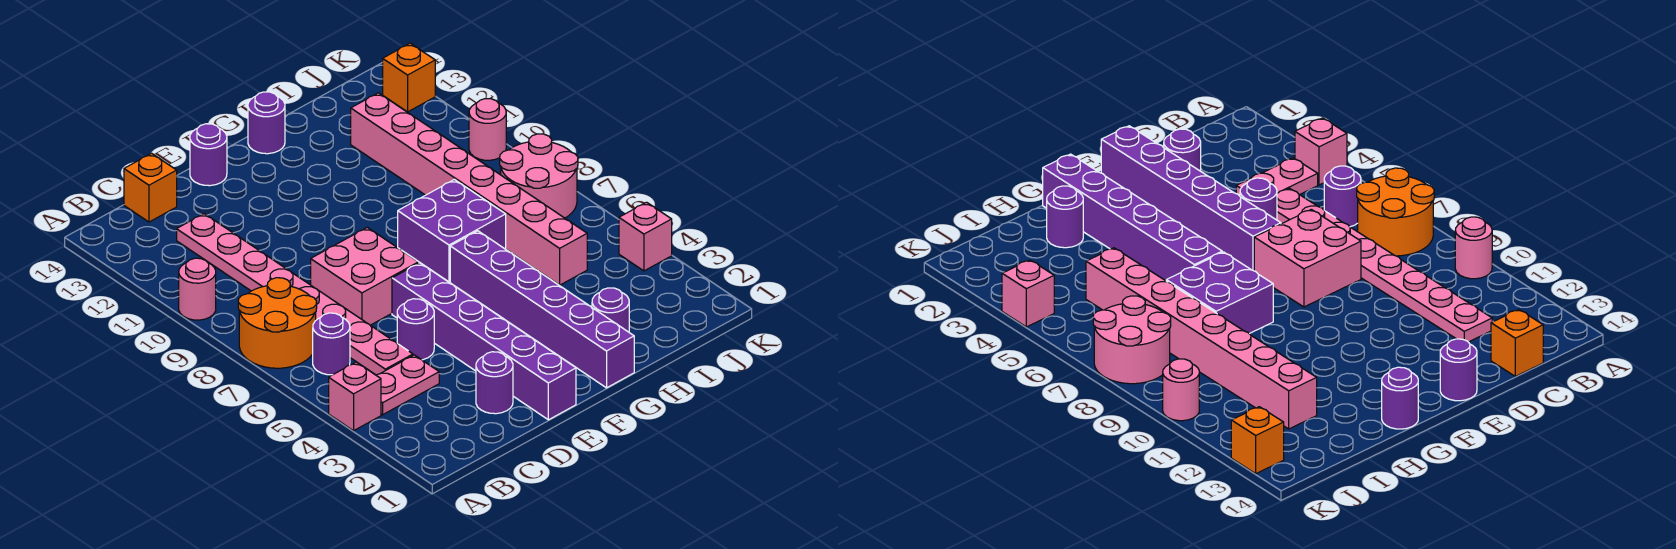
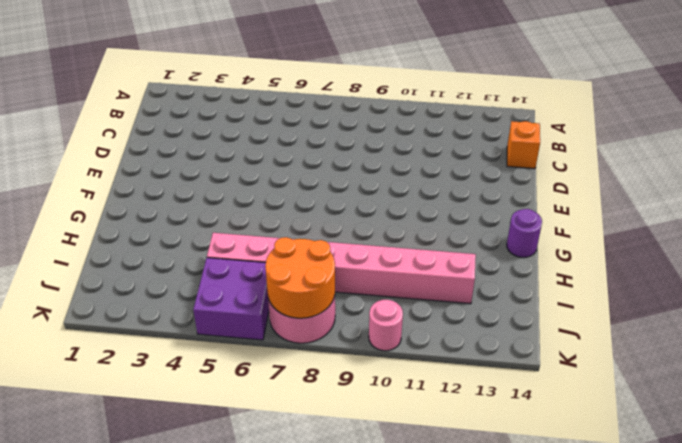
purple brick J5:K6 level 1 -> purple brick G7:H8 level 1
orange round brick J7:K8 level 2 -> orange round brick A7:B8 level 1
none -> pink brick A4 level 1
none -> pink round brick A10 level 1
none -> pink plate B4:C4 level 1

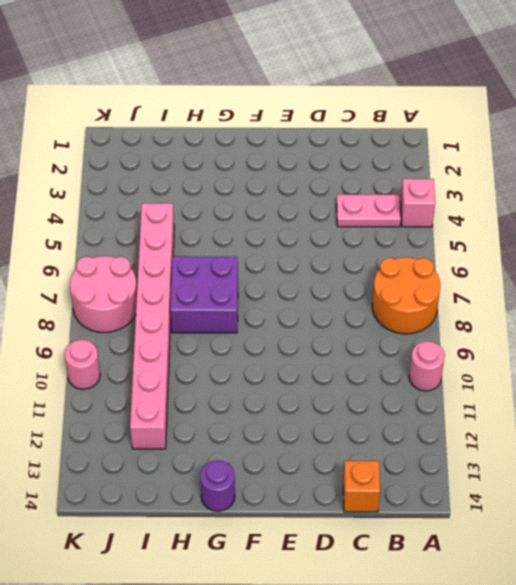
none -> purple round brick B6 level 1
none -> pink plate C5:C12 level 1
none -> purple round brick D2 level 1

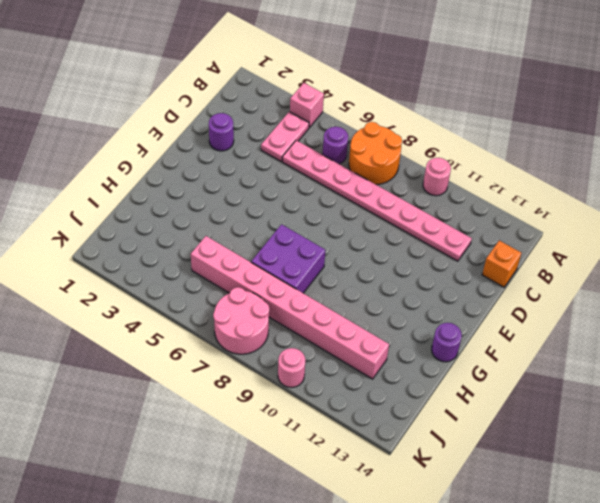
none -> purple round brick D5 level 1
none -> pink brick D7:E8 level 1
none -> purple brick E1:E6 level 1

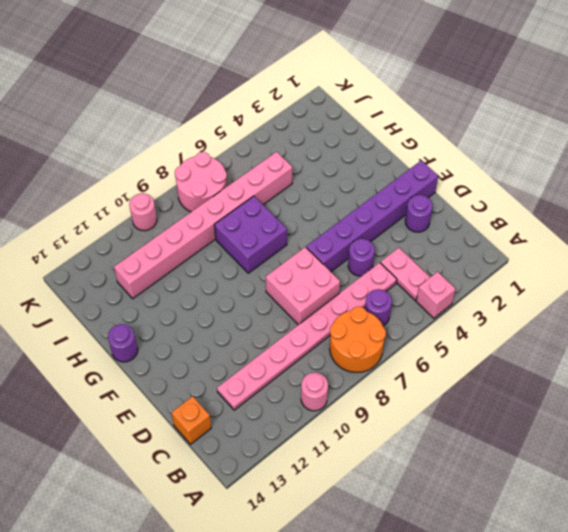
none -> purple round brick E14 level 1
none -> purple brick G1:G6 level 1
none -> purple round brick H2 level 1

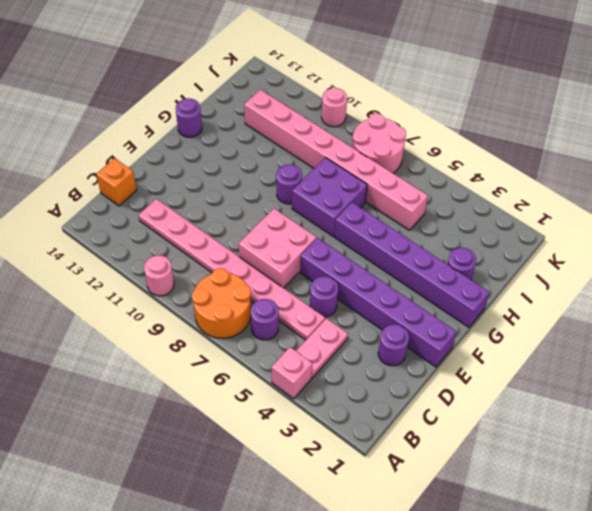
purple round brick G9 level 1 -> purple round brick E14 level 1
none -> pink brick K4 level 1
none -> orange brick K13 level 1

